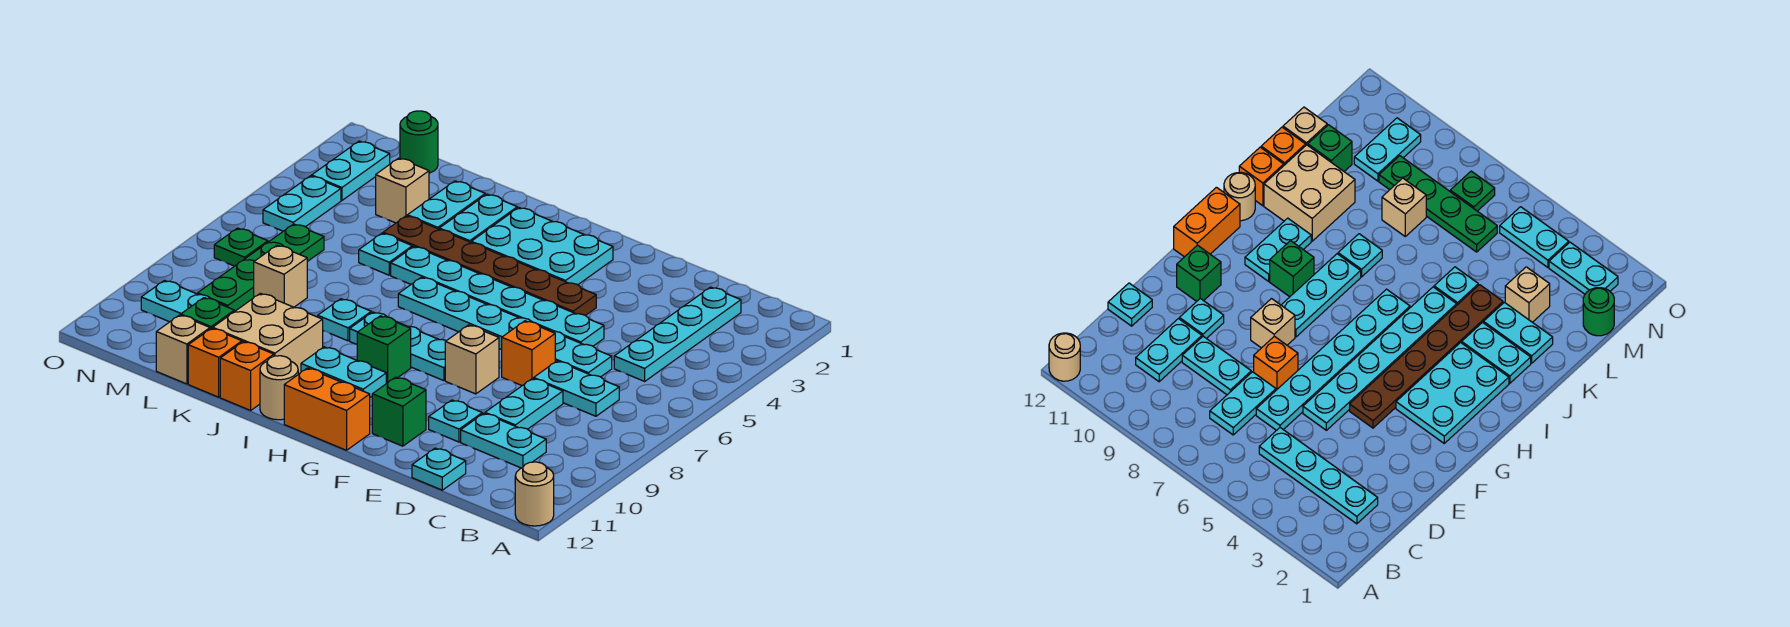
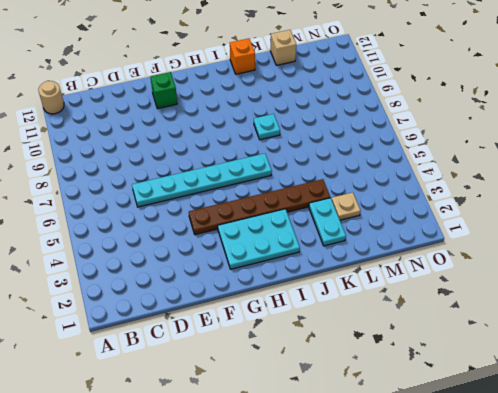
tan plate L3 level 1 -> tan brick L3 level 1
none -> cyan plate C2:C5 level 1
none -> cyan plate C7:D7 level 1
none -> cyan plate C10:D10 level 1
none -> cyan plate D8:D9 level 1

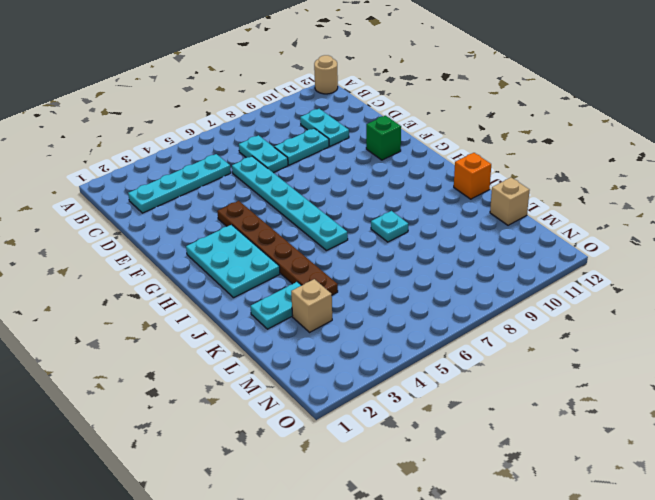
none -> cyan plate D12 level 1
none -> cyan plate E5:J5 level 1
none -> orange brick E7 level 1
none -> cyan plate E10 level 1

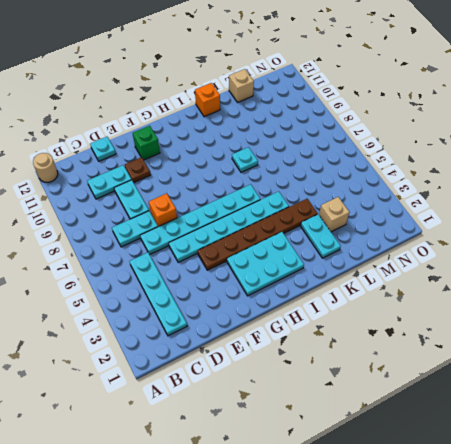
brown plate E10 level 1 -> cyan plate E10 level 1
none -> tan brick F8 level 1
none -> cyan plate G8:I8 level 1
none -> orange brick G12:H12 level 1
none -> green brick H9 level 1

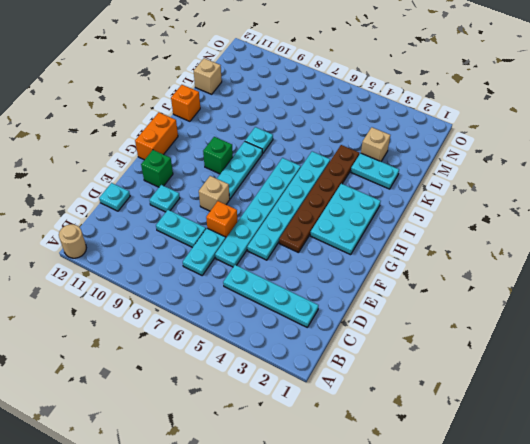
none -> cyan plate C10:D10 level 1
none -> cyan plate H10:I10 level 1
none -> tan round brick I12 level 1
none -> cyan plate J2:J3 level 1

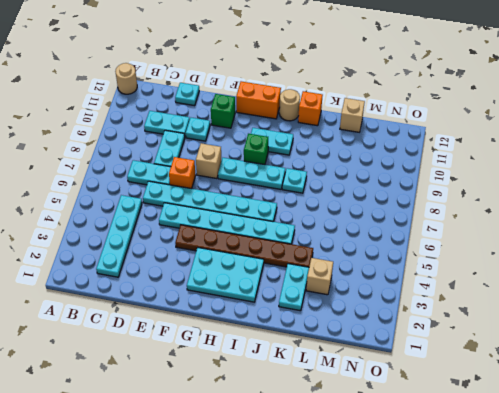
none -> cyan plate J2:J3 level 1
none -> tan brick J10:K11 level 1
none -> cyan plate K5 level 1
none -> orange brick K12 level 1

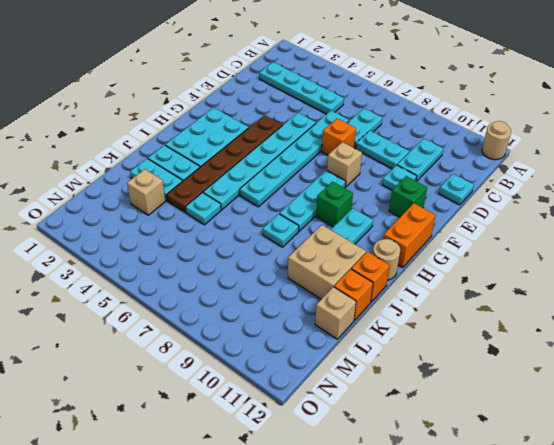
none -> tan brick L8 level 1
none -> green brick L11 level 1
none -> green round brick M1 level 1
none -> green plate M6:M9 level 1

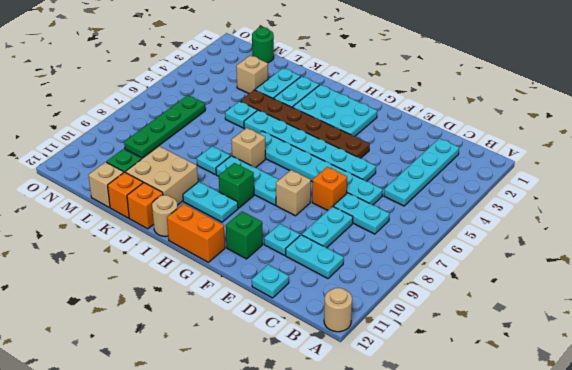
tan brick I7 level 1 -> tan brick L8 level 1
none -> cyan plate M10:N10 level 1
none -> cyan plate N2:N3 level 1
none -> cyan plate N4:N5 level 1
none -> green plate N7 level 1

